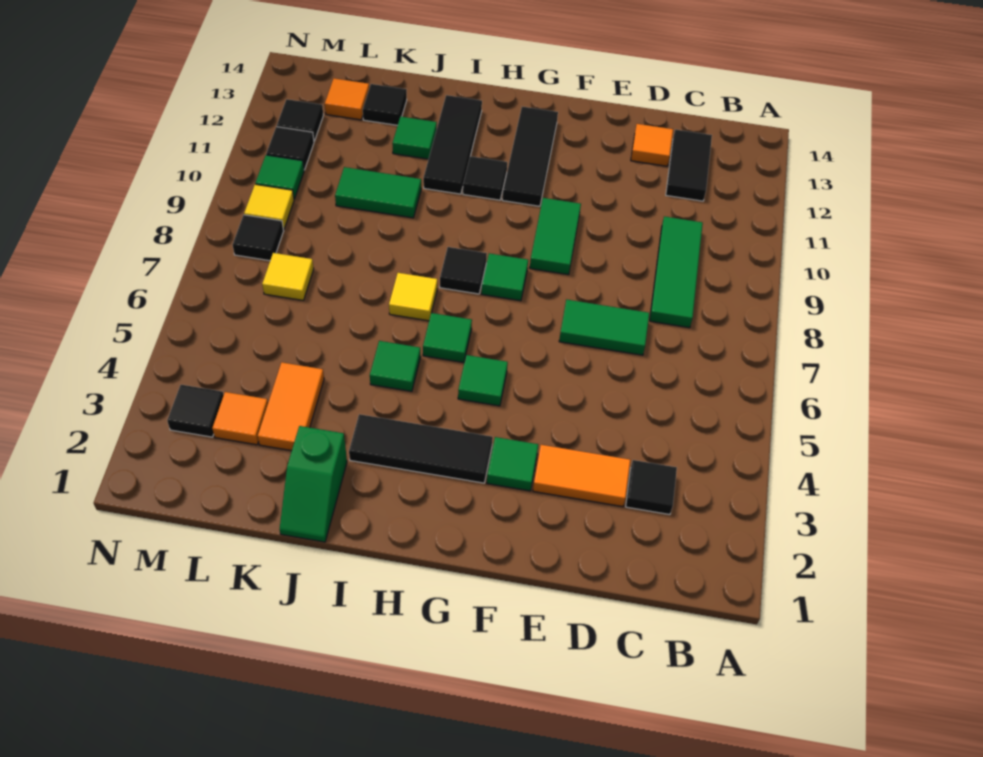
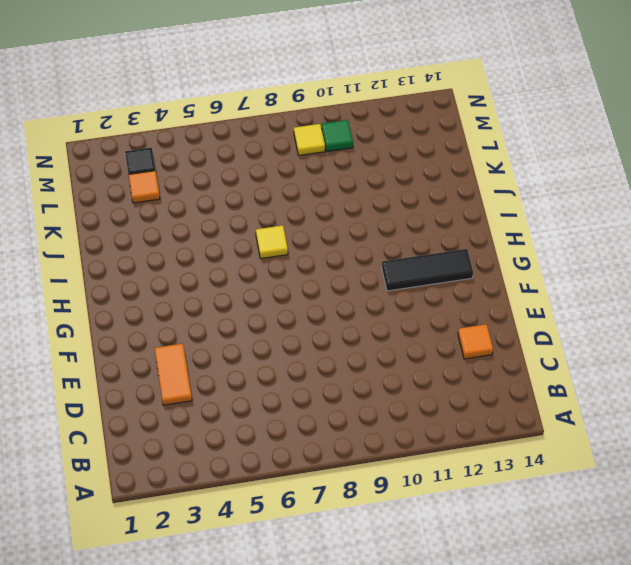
none -> black tile C3 level 1
none -> green tile C8:C10 level 1
none -> black tile C12:C13 level 1
none -> green tile D7:E7 level 1

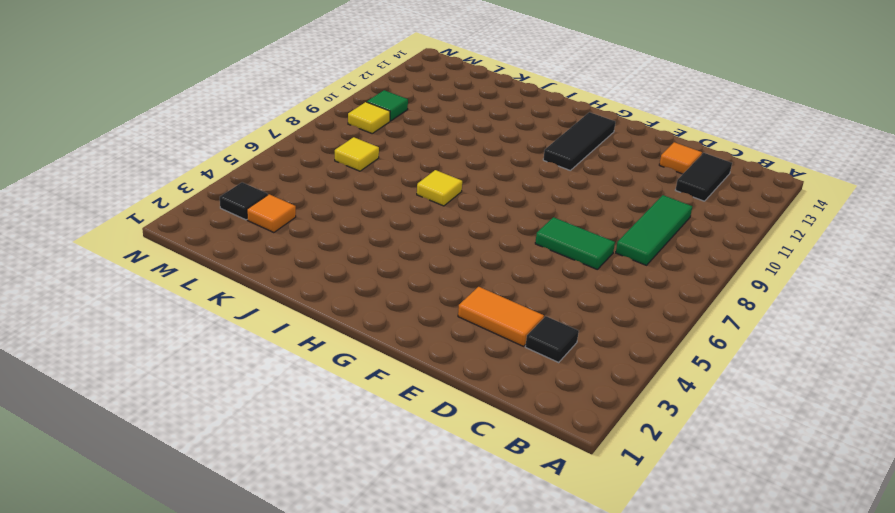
none -> green tile F3 level 1
none -> green tile F9:F10 level 1
none -> black tile G3:I3 level 1
none -> green tile G5 level 1

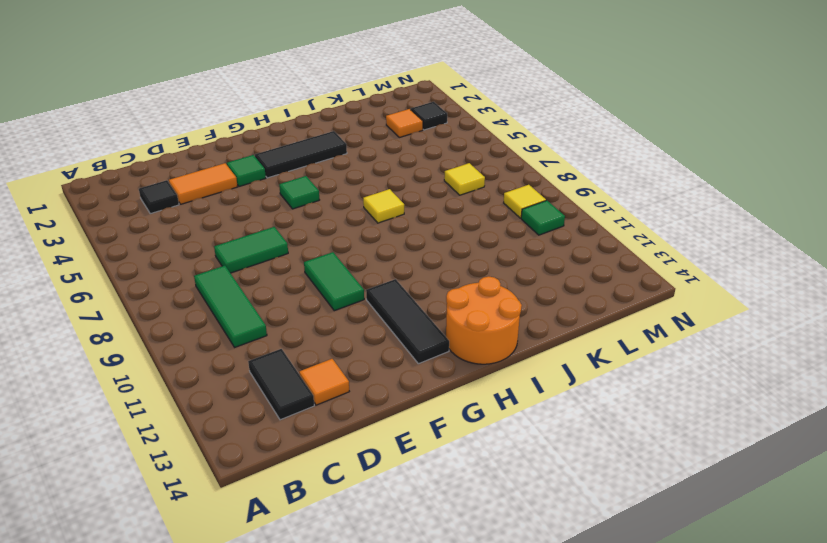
orange round brick H13:I14 level 1 -> black tile I11:I13 level 1
none -> green tile G8 level 1
none -> green tile H6 level 1
none -> black tile H8 level 1
none -> black tile H11 level 1

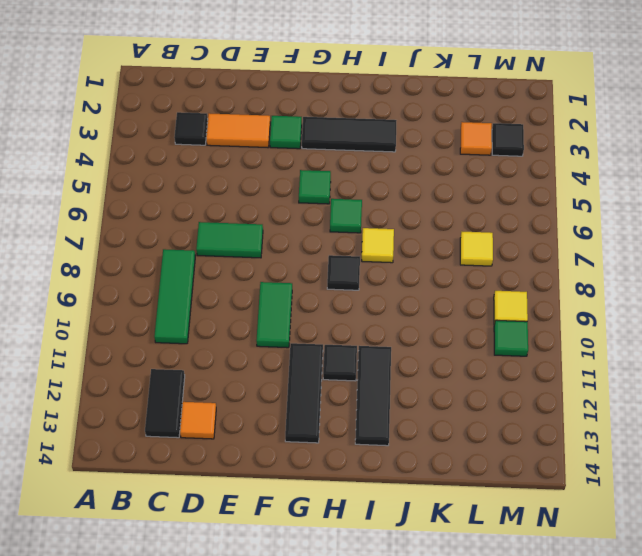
none -> green tile G8 level 1
none -> green tile I5 level 1
none -> green slope J1:J2 level 1 top 2
none -> green tile J10:K10 level 1

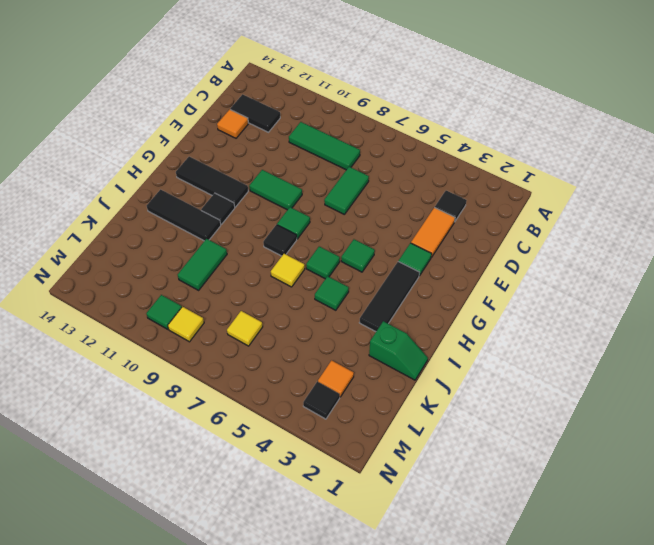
none -> green tile J12 level 1
none -> orange tile K3:K4 level 1
none -> black tile K13 level 1
none -> orange tile L13 level 1

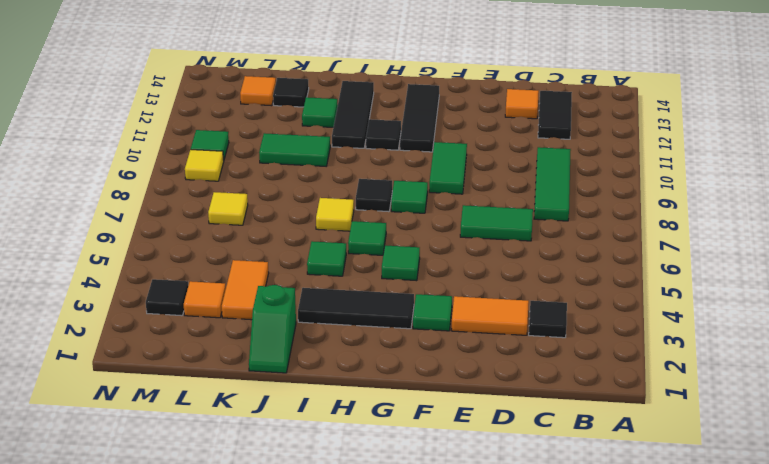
none -> black tile M8 level 1
none -> black tile M11 level 1
none -> black tile M12 level 1

